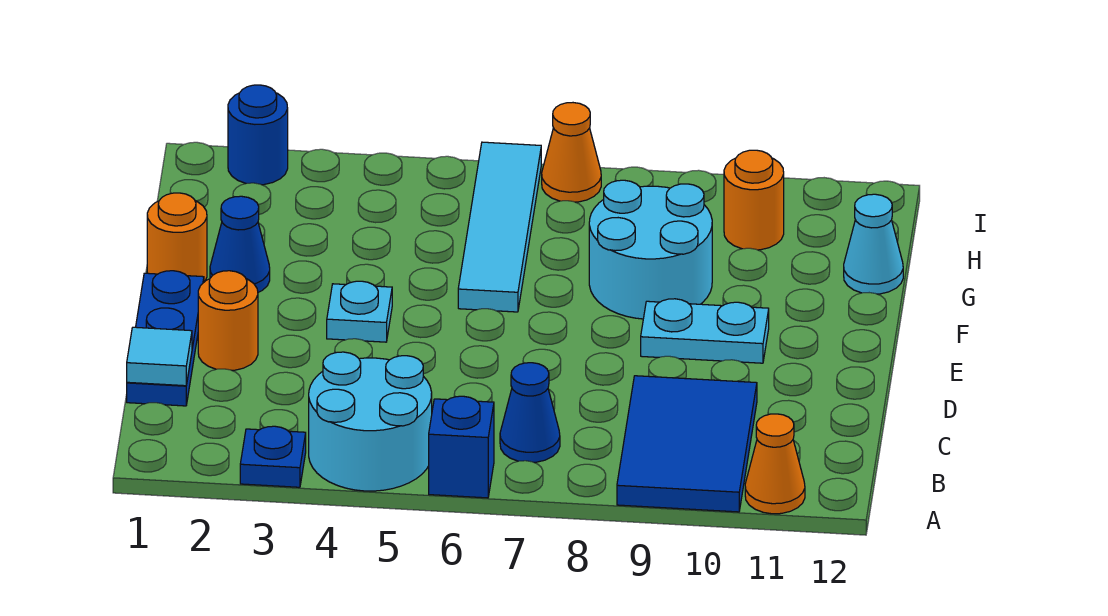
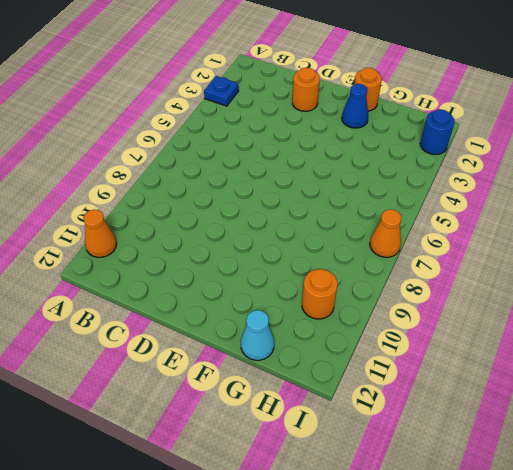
none -> cyan round brick A4:B5 level 1
none -> blue brick A6 level 1
none -> blue tile A9:C10 level 1

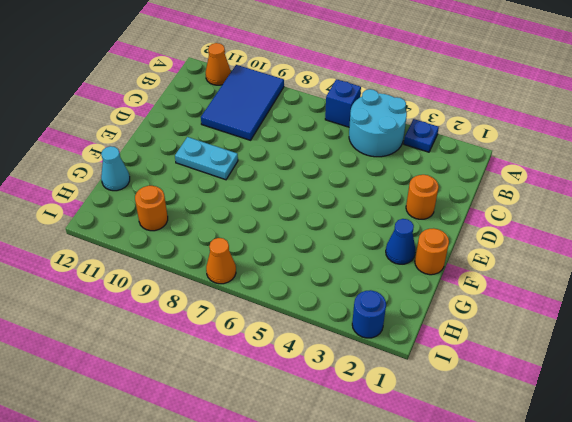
none -> blue cone B7 level 1
none -> blue plate C1:E1 level 1
none -> cyan plate E4 level 1

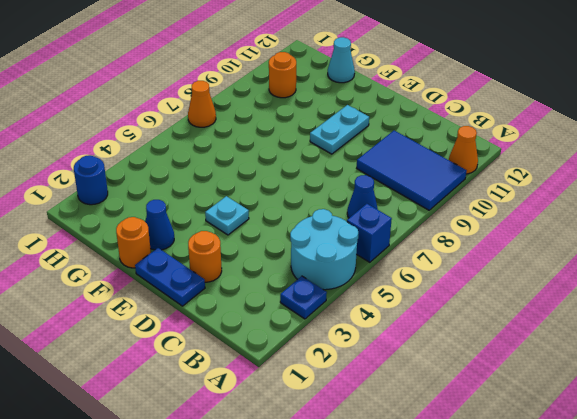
blue plate D1:E1 level 1 -> blue plate C1:E1 level 1
none -> cyan tile F6:I6 level 1
none -> cyan round brick F8:G9 level 1
none -> cyan tile C1 level 2

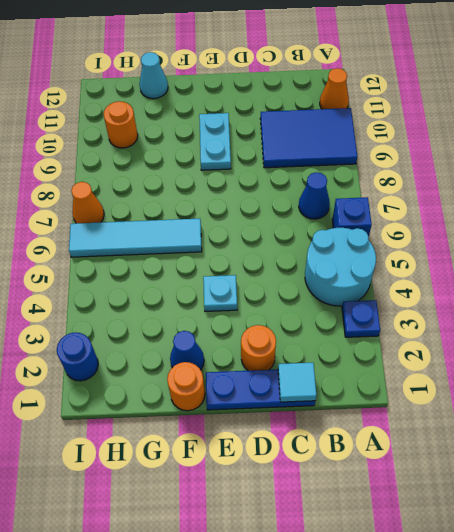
none -> cyan round brick F8:G9 level 1

